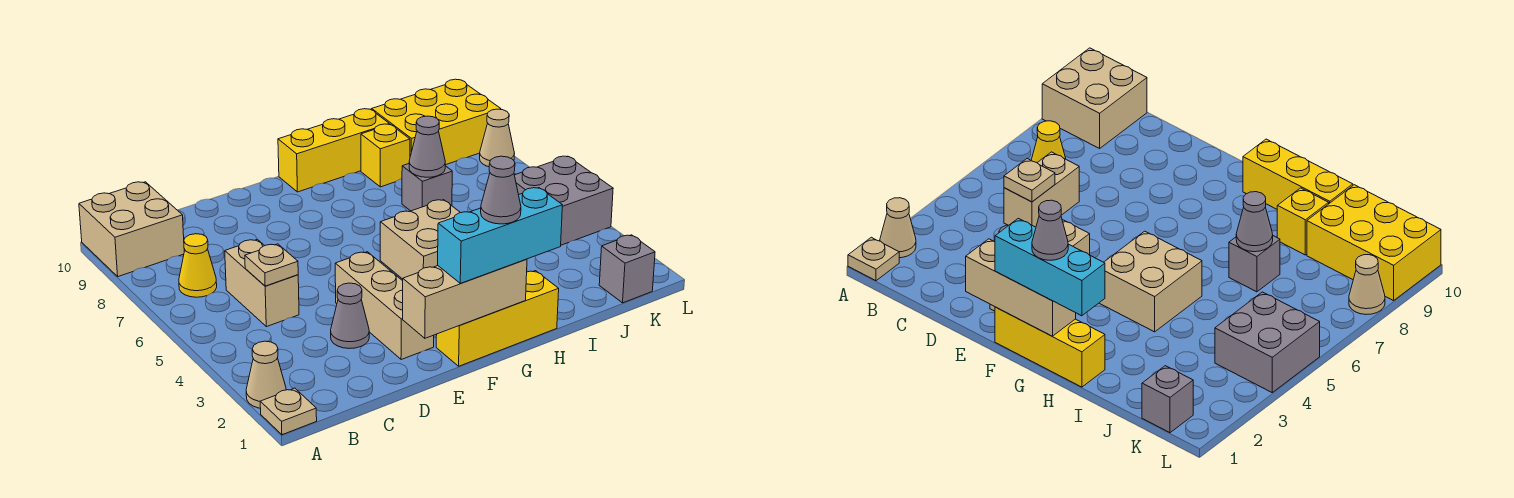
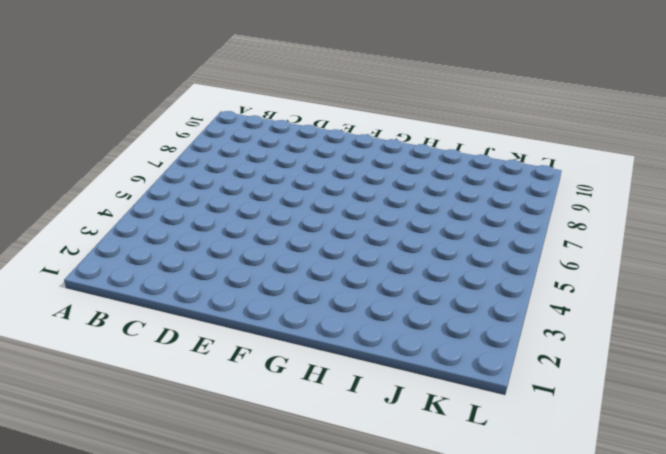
none -> tan plate A1 level 1
none -> tan cone A2 level 1
none -> tan brick A9:B10 level 1

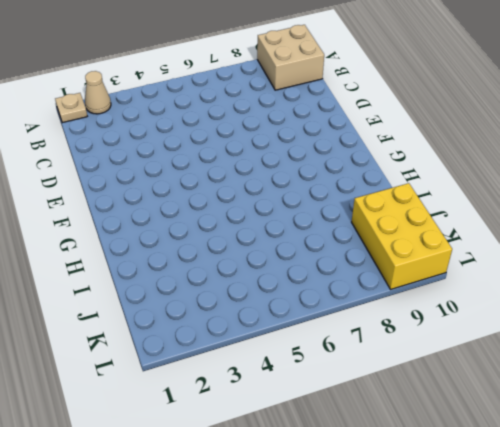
none -> yellow cone B7 level 1
none -> tan brick C5:C6 level 1
none -> grey cone D3 level 1

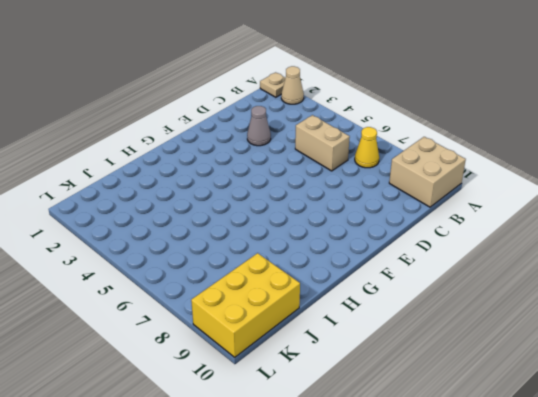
none -> tan brick E2:E4 level 1
none -> yellow brick F1:H1 level 1
none -> tan brick G4:H5 level 1

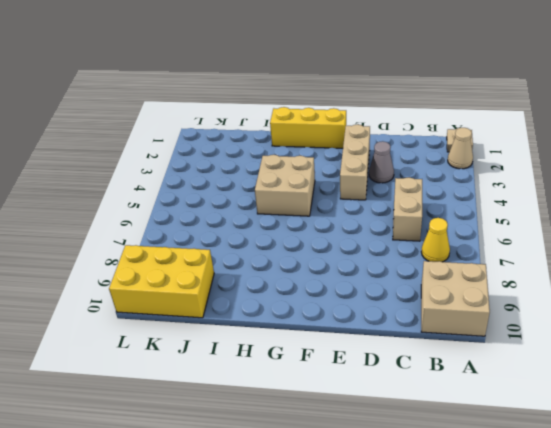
none -> yellow brick G10:I10 level 1
none -> grey brick I7 level 1
none -> yellow brick I9 level 1

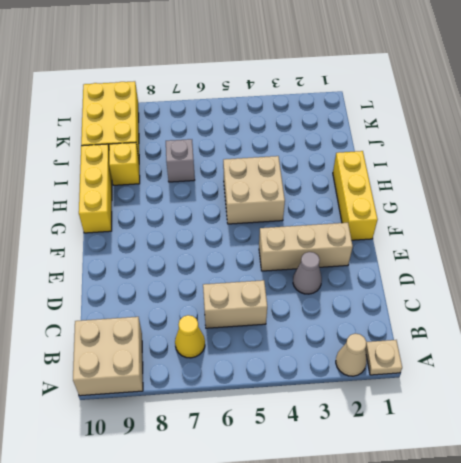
none -> grey brick K1 level 1
none -> grey brick K4:L5 level 1
none -> tan cone L8 level 1

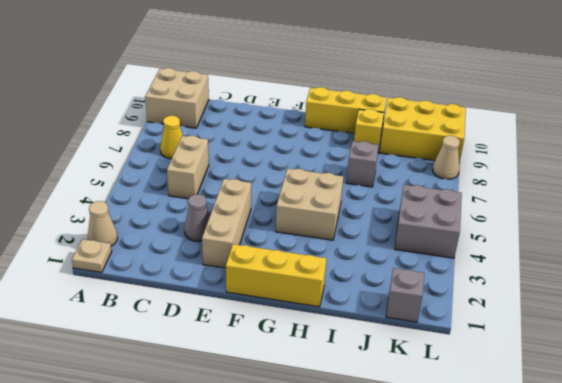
none -> tan plate C5 level 2
none -> tan brick E1:G1 level 2
none -> grey cone I7 level 2

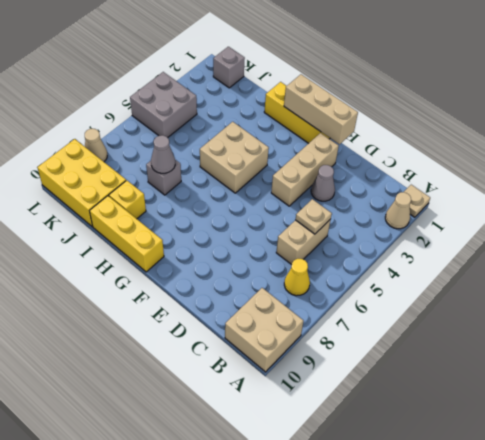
none -> cyan brick F1:H1 level 3
none -> grey cone G1 level 4

